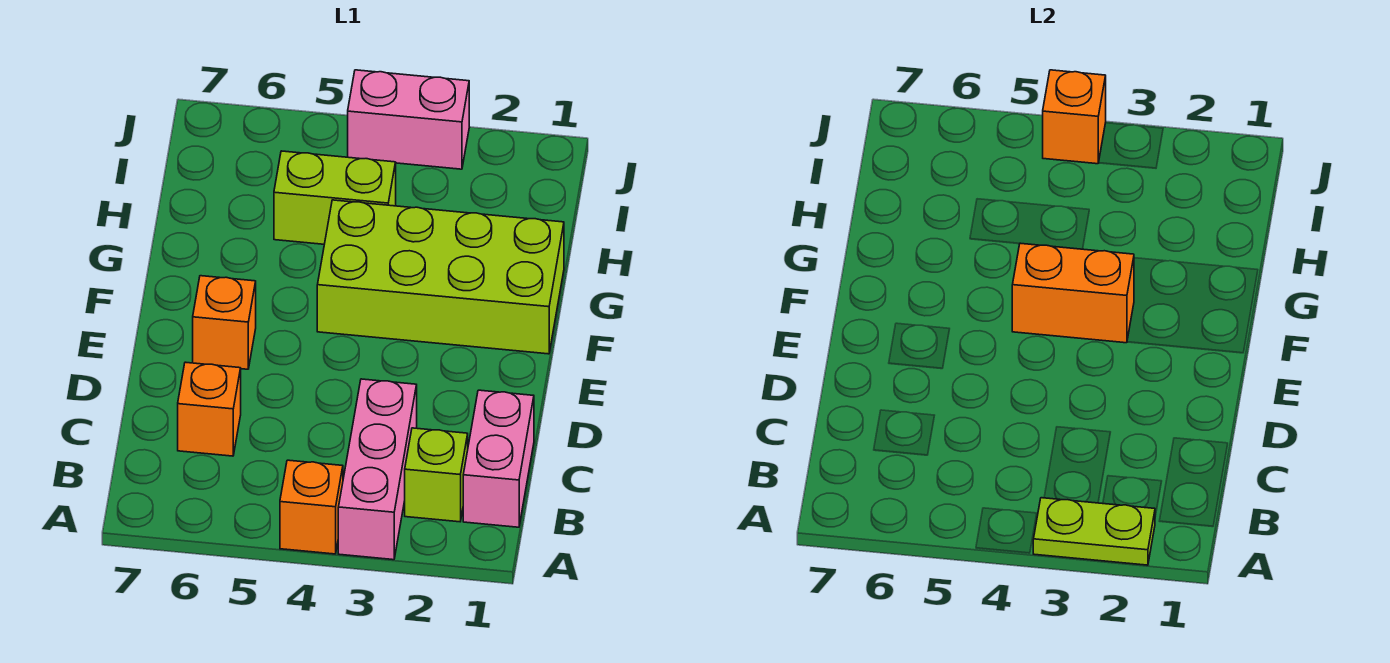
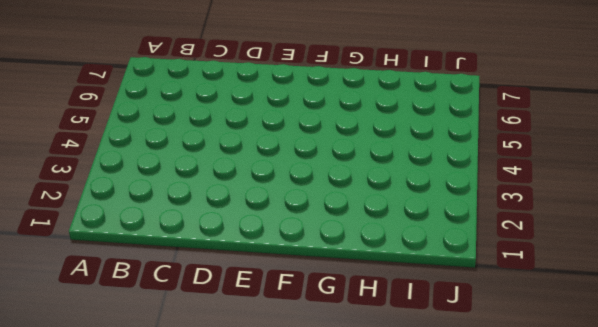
none -> pink brick A3:C3 level 1
none -> orange brick A4 level 1
none -> pink brick B1:C1 level 1

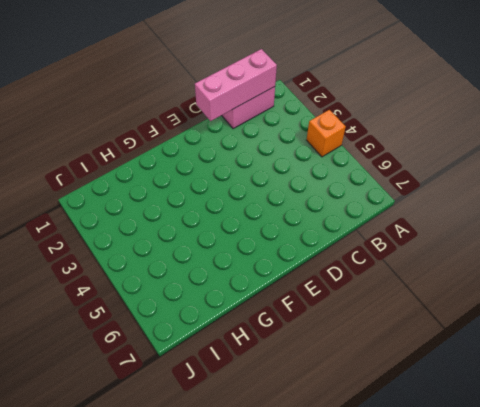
pink brick B1:D1 level 2 -> pink brick A3:C3 level 1
none -> lime brick B2 level 1
none -> orange brick C6 level 1
none -> orange brick E6 level 1

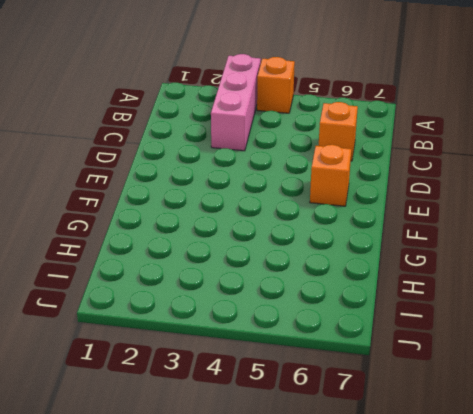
none -> pink brick B1:C1 level 1
none -> lime brick B2 level 1
none -> lime brick F1:G4 level 1

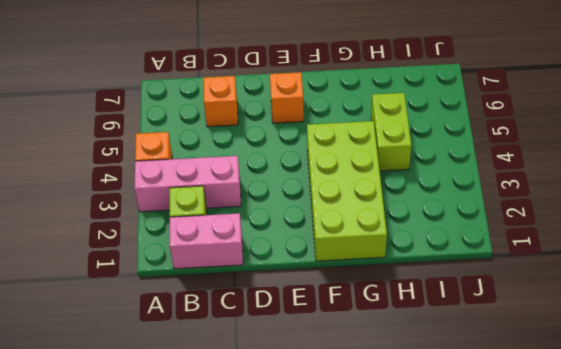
none -> pink brick J3:J4 level 1
none -> lime plate A2:A3 level 2
none -> orange brick F3:F4 level 2

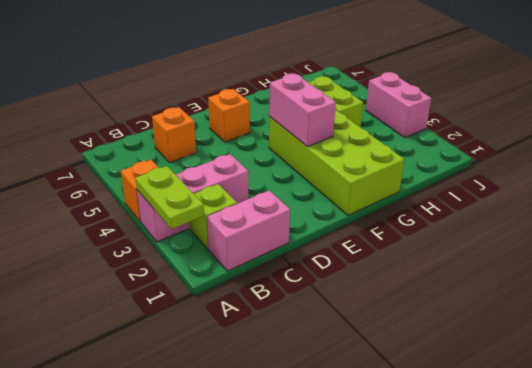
pink brick F3:F4 level 2 -> orange brick F3:F4 level 2
none -> orange brick J4 level 2

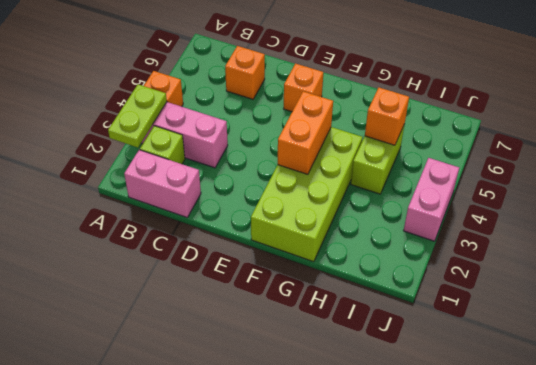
orange brick H5 level 2 -> orange brick J4 level 2

